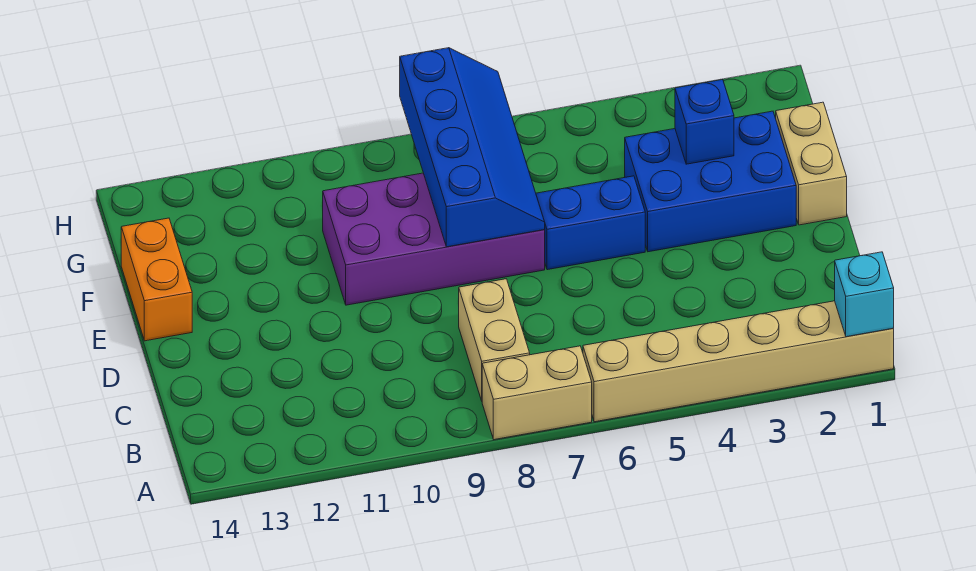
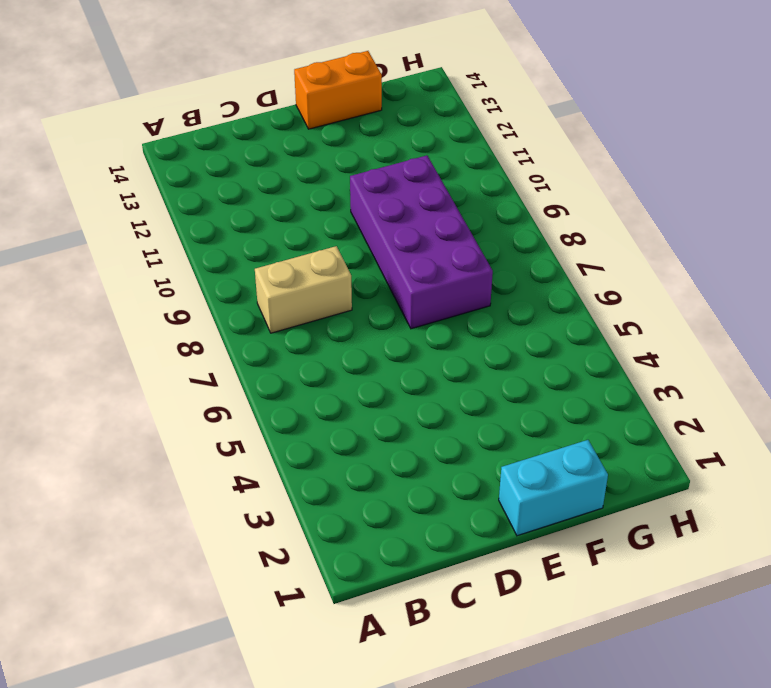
cyan brick E1:F1 level 1 -> tan brick E1:F1 level 1
none -> tan brick A1:A6 level 1
none -> tan brick A7:A8 level 1

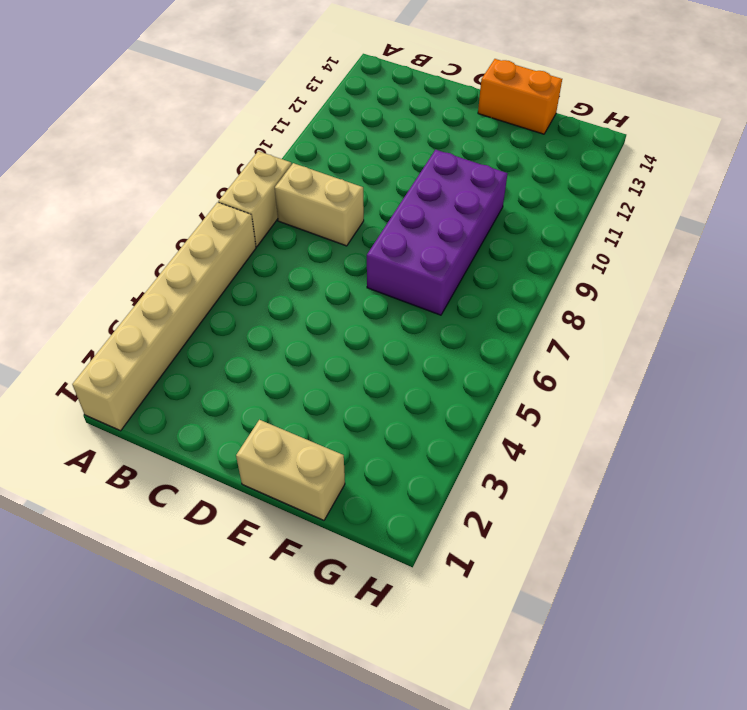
none -> blue brick E2:F4 level 1
none -> blue brick E5:E6 level 1

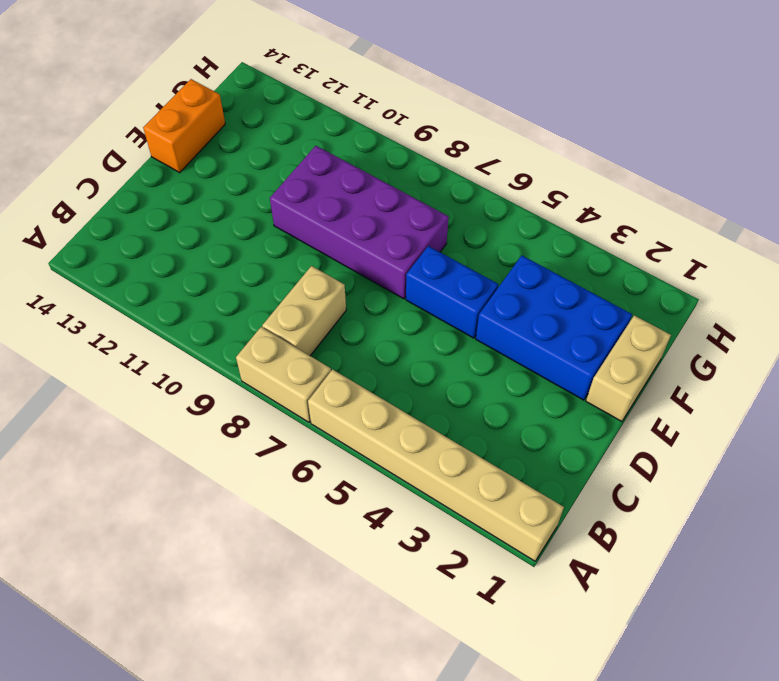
none -> cyan brick A1 level 2
none -> blue slope E7:H8 level 2 top 8

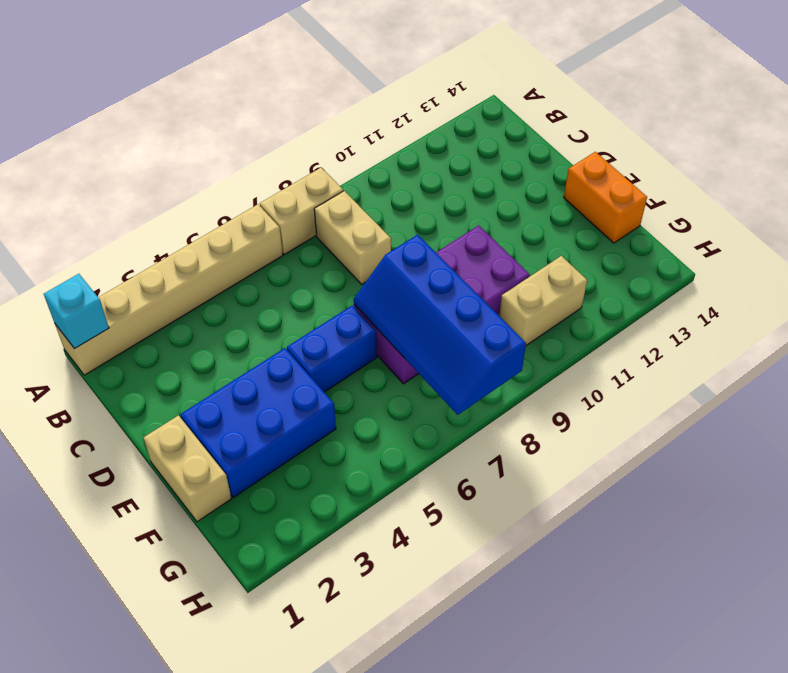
tan brick G10:G11 level 1 -> none
none -> blue brick F3 level 2

